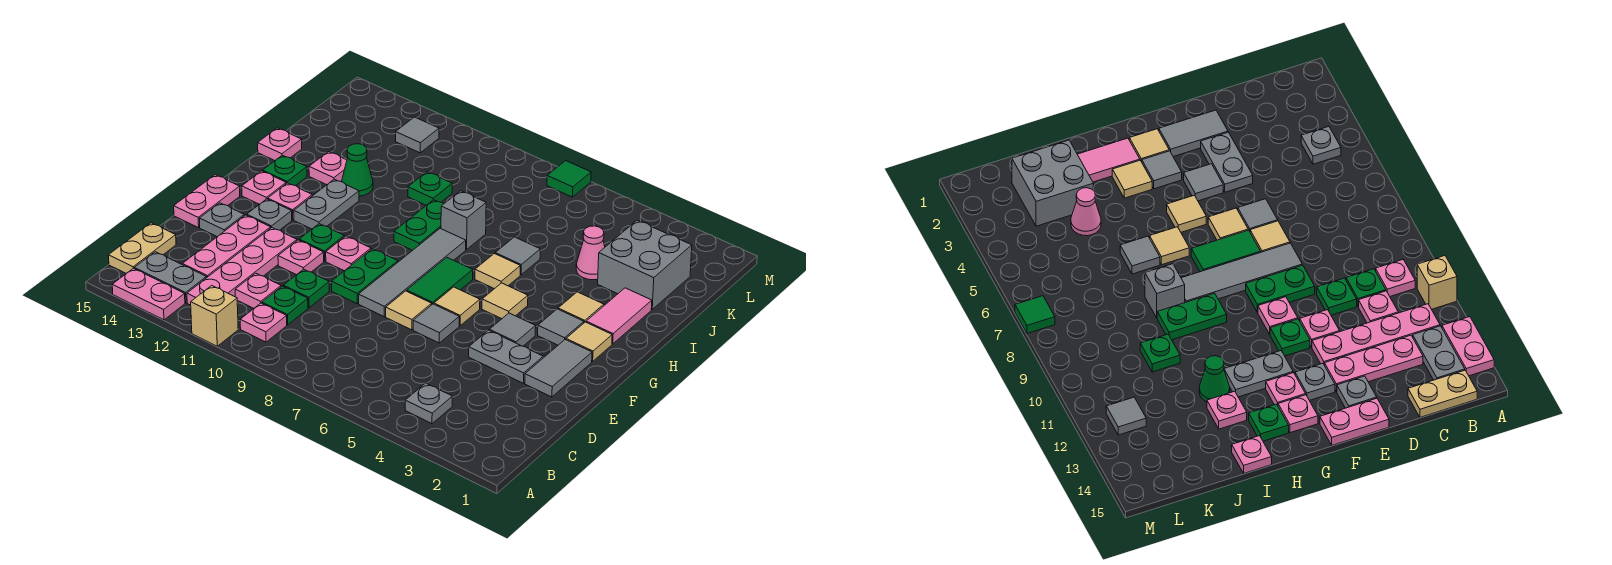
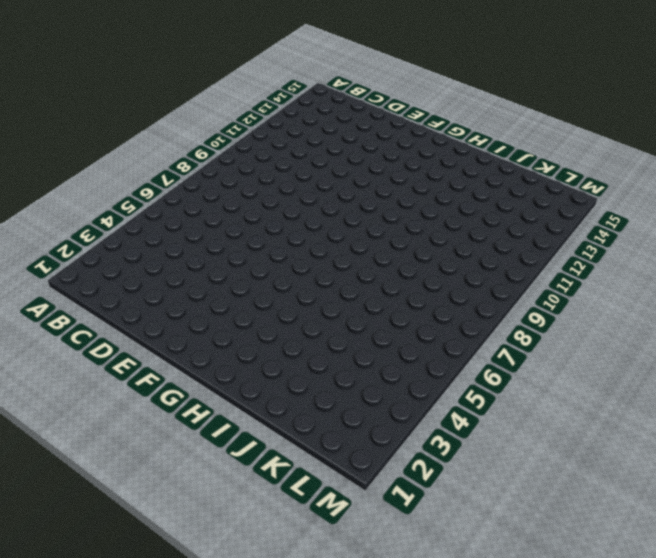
none -> tan brick A11 level 1
none -> pink plate A13:A14 level 1
none -> grey plate B4 level 1
none -> pink plate B10 level 1

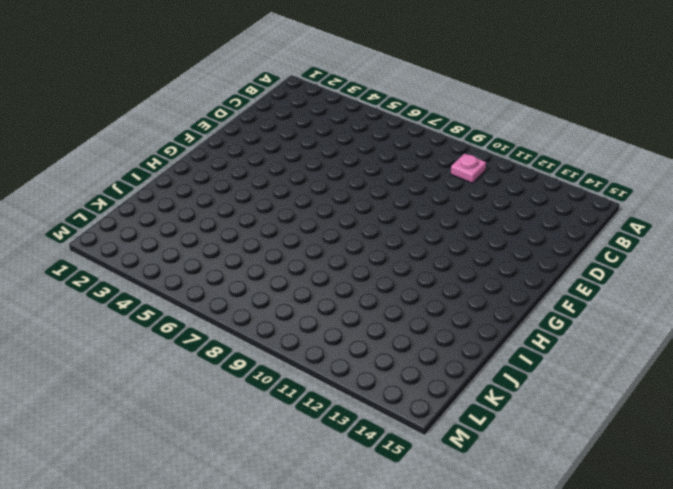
none -> tan brick A11 level 1
none -> pink plate A13:A14 level 1
none -> grey plate B4 level 1
none -> pink plate B12:E12 level 1

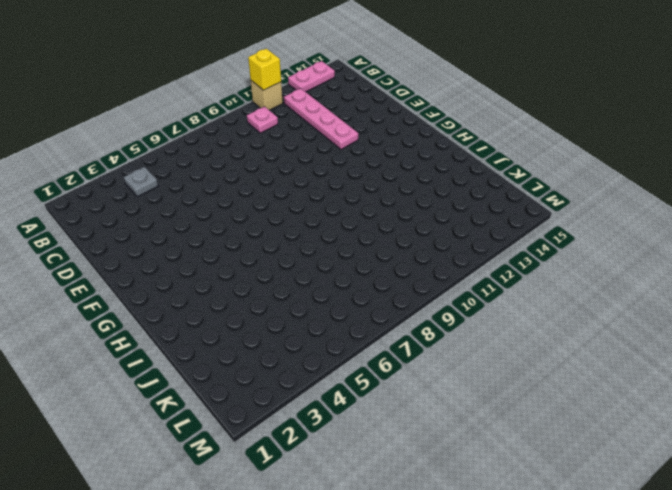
yellow brick A11 level 2 -> none
none -> grey plate B13:B14 level 1
none -> tan plate B15:C15 level 1
none -> green plate C10 level 1
none -> pink plate C11 level 1

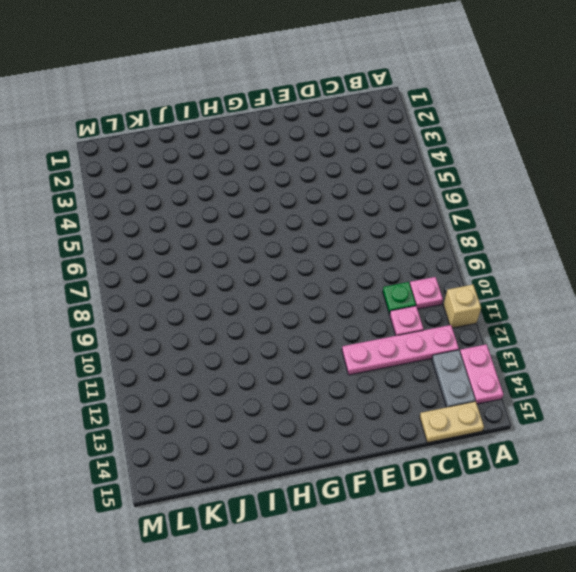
none -> grey plate B4 level 1
none -> pink plate C13:E13 level 1
none -> green plate D10 level 1
none -> grey tile E2:F2 level 1

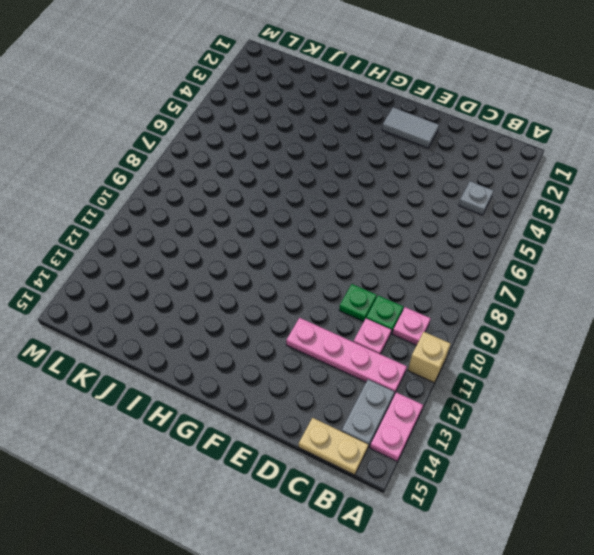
none -> pink plate C13:E13 level 1
none -> grey plate E3:E4 level 1
none -> grey tile E6 level 1
none -> tan tile E7 level 1

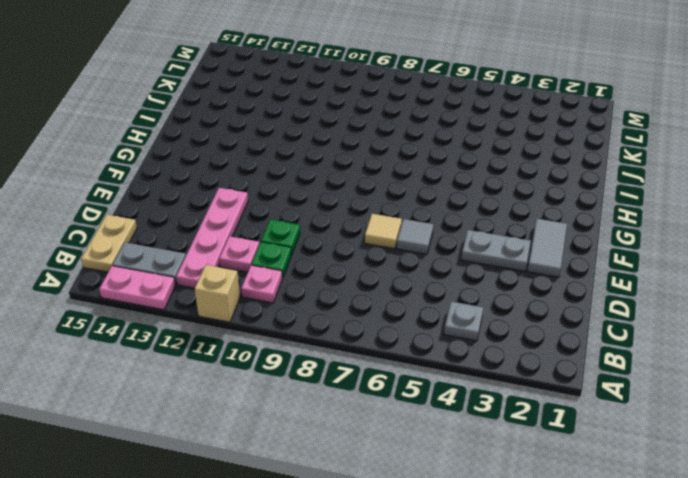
none -> pink plate C13:E13 level 1
none -> grey tile E8:H8 level 1
none -> green plate E9:F9 level 1
none -> pink plate E11 level 1

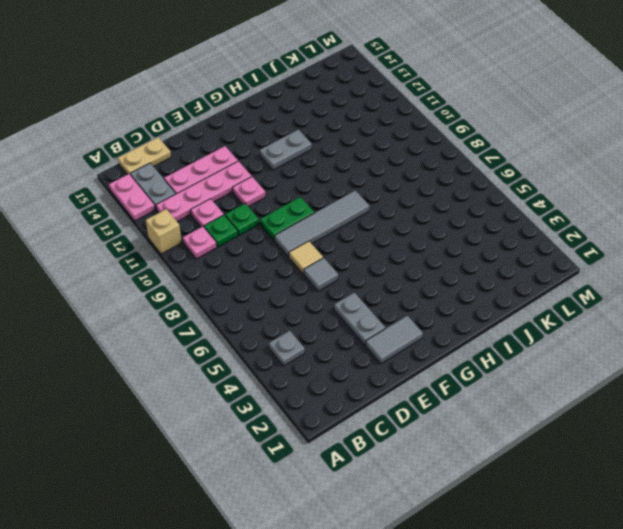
none -> grey plate E14 level 1
none -> pink plate E15:F15 level 1
none -> grey tile F4 level 1
none -> tan tile F6 level 1

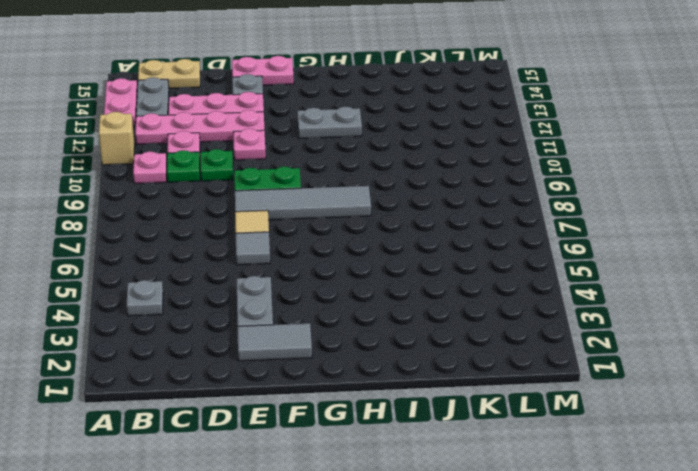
none -> grey tile F4 level 1
none -> tan tile F6 level 1
none -> green tile F7:G7 level 1
none -> pink plate F10 level 1

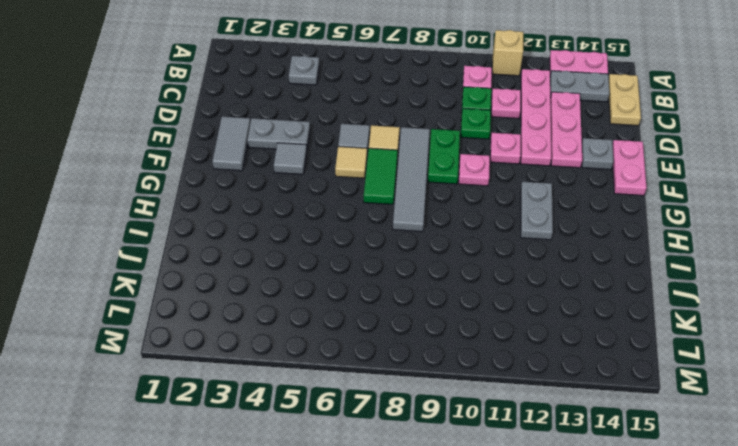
none -> green plate F11 level 1
none -> grey plate F13 level 1
none -> tan tile G2 level 1
none -> grey tile G3 level 1

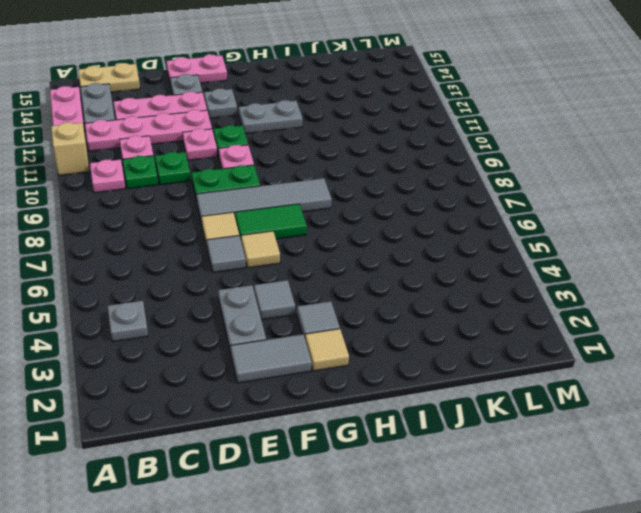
none -> tan tile G5 level 1
none -> pink plate G13 level 1
none -> pink plate G14 level 1
none -> pink tile H2:I2 level 1

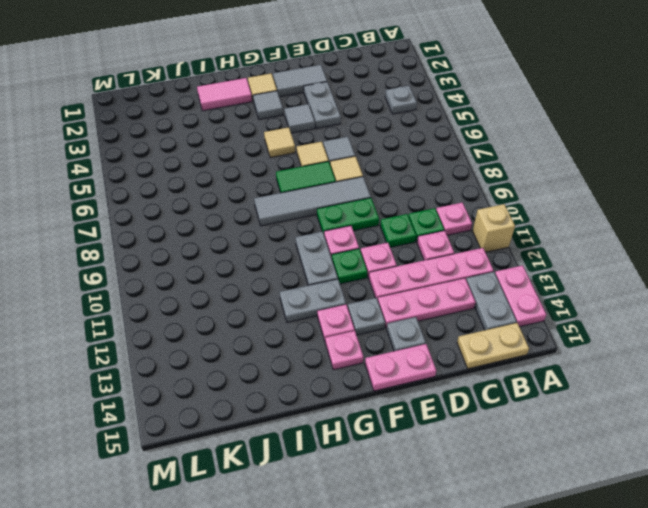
grey plate G10:G11 level 1 -> none
none -> tan tile H3 level 1
none -> tan tile H6 level 1
none -> green plate H9:I9 level 1
none -> green plate H14 level 1

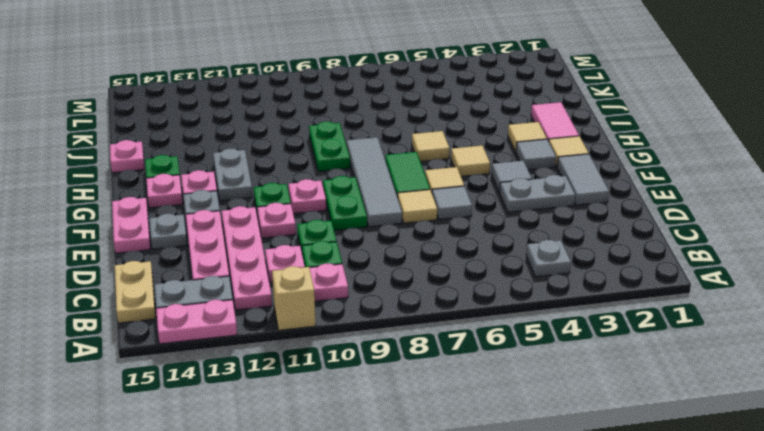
none -> grey tile I6 level 1
none -> grey brick I8 level 1
none -> green cone I12 level 1
none -> pink plate I13 level 1

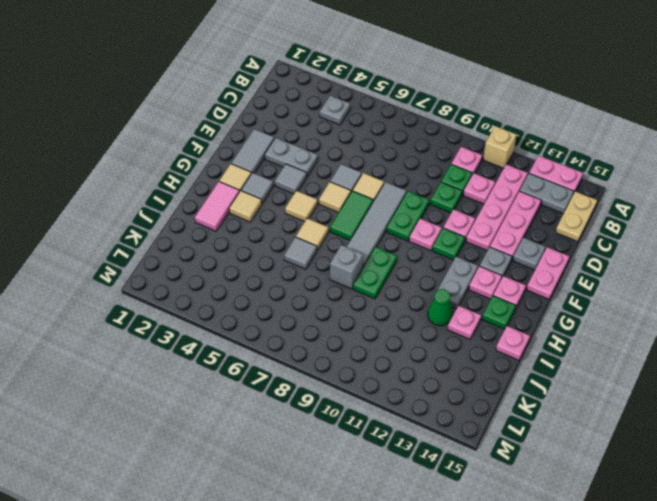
none -> grey brick J2:K3 level 1
none -> pink cone J4 level 1
none -> green plate J10 level 1
none -> grey tile L12 level 1

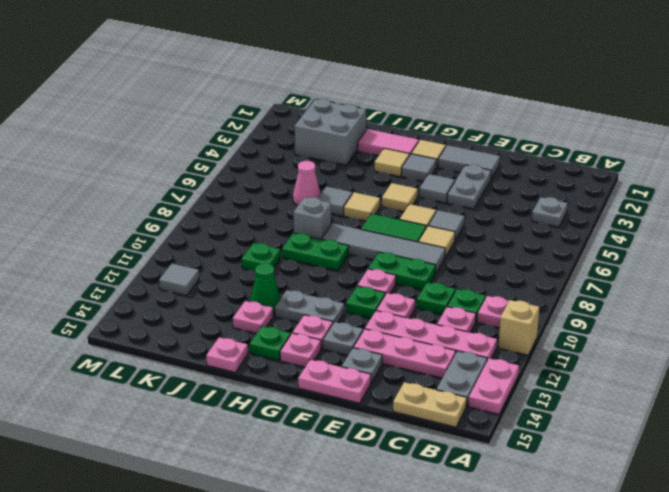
pink cone J6 level 1 -> pink cone J4 level 1
none -> green tile M7 level 1

